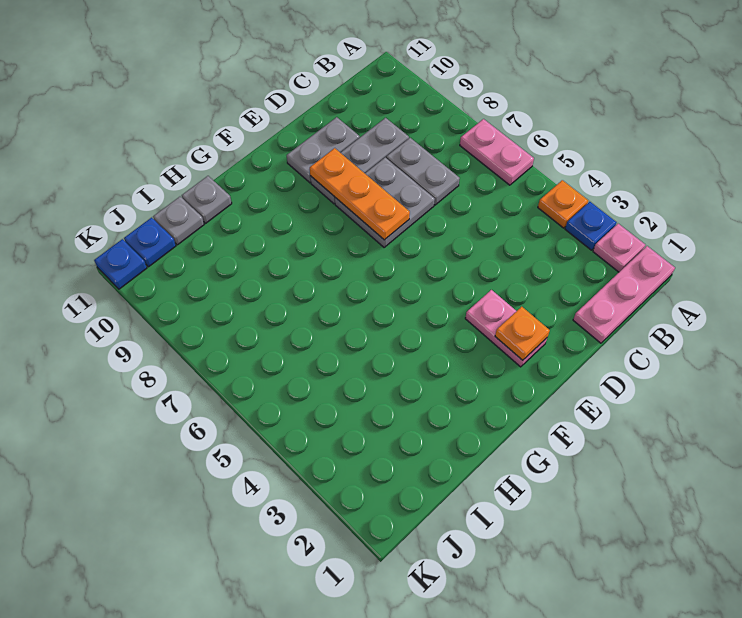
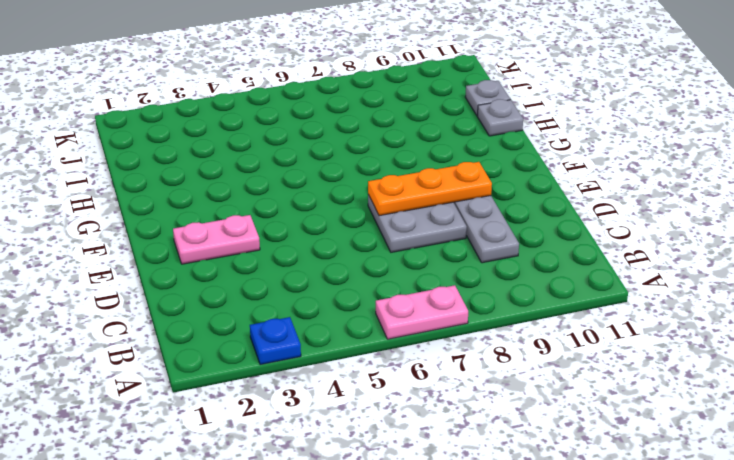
none -> pink plate A1:C1 level 1
none -> pink plate A2 level 1
none -> orange plate A4 level 1

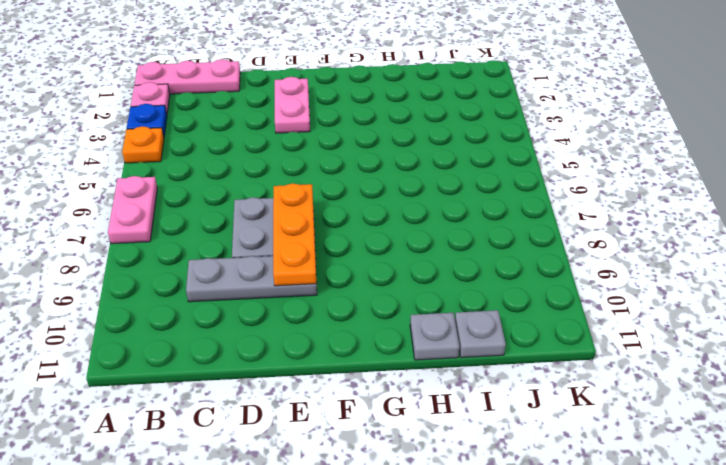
none -> grey plate C7:C8 level 1
none -> grey plate D10:E10 level 1
none -> blue plate J11 level 1

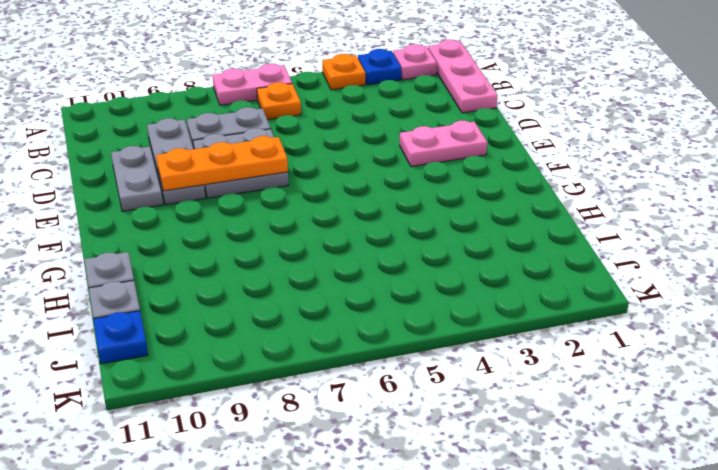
orange plate B6 level 1 -> orange plate E2 level 2
none -> blue plate K11 level 1

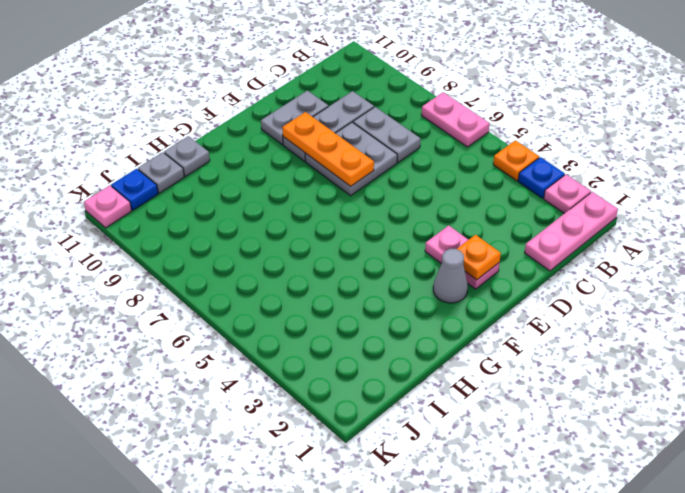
grey cone F2 level 1 -> none
pink plate K11 level 1 -> blue plate K11 level 1

